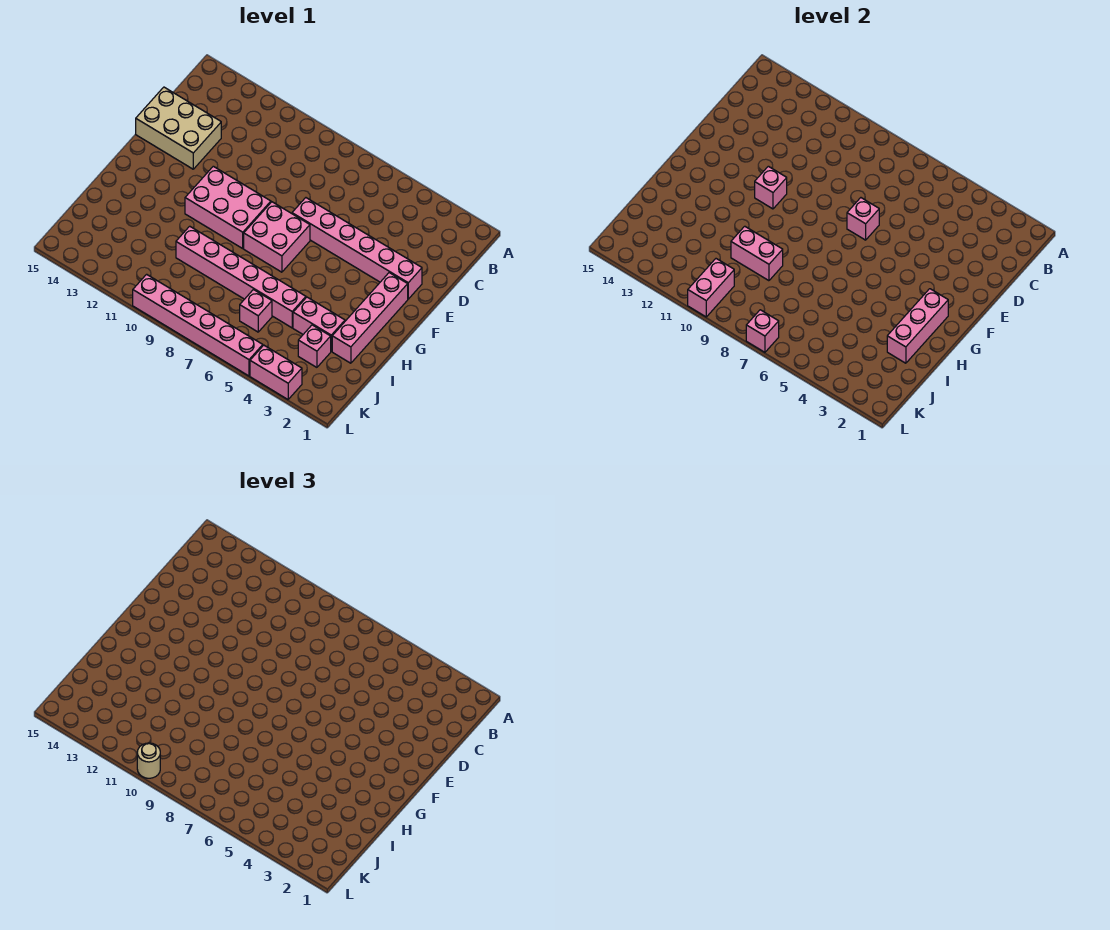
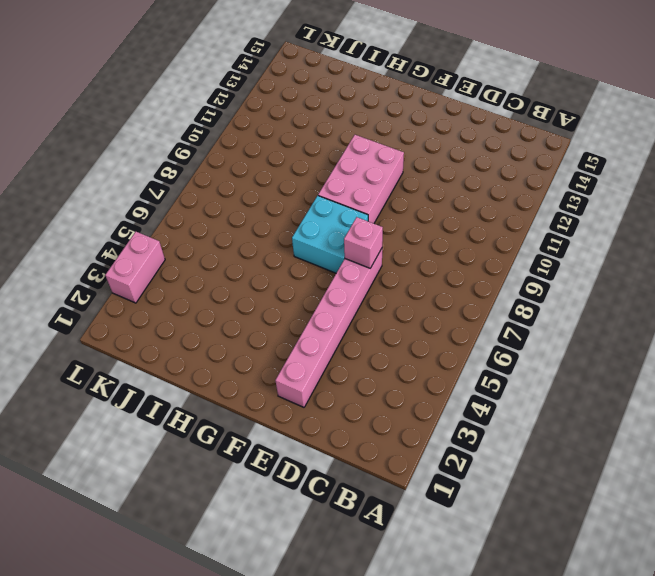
cyan brick F7:G8 level 1 -> pink brick F7:G8 level 1
none -> tan brick D13:E15 level 1
none -> pink brick F2:I2 level 1
none -> pink brick I3:I4 level 1

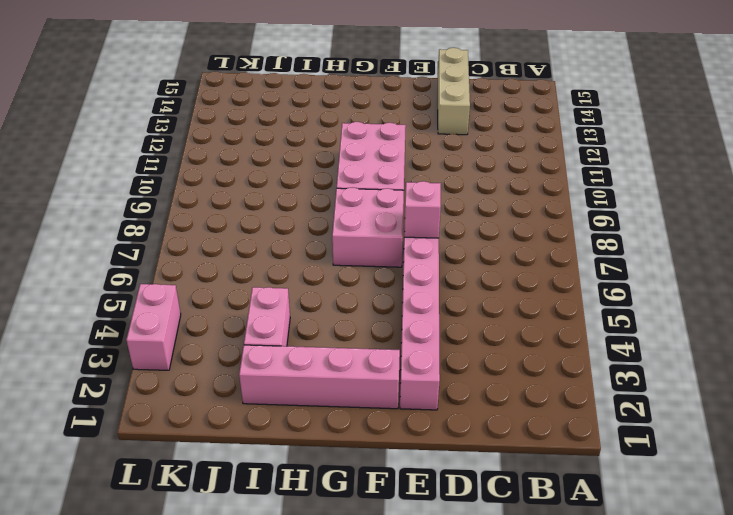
tan brick D13:D15 level 1 -> tan brick D13:E15 level 1
none -> pink brick I5:I10 level 1
none -> pink brick J3 level 1
none -> pink brick J6 level 1

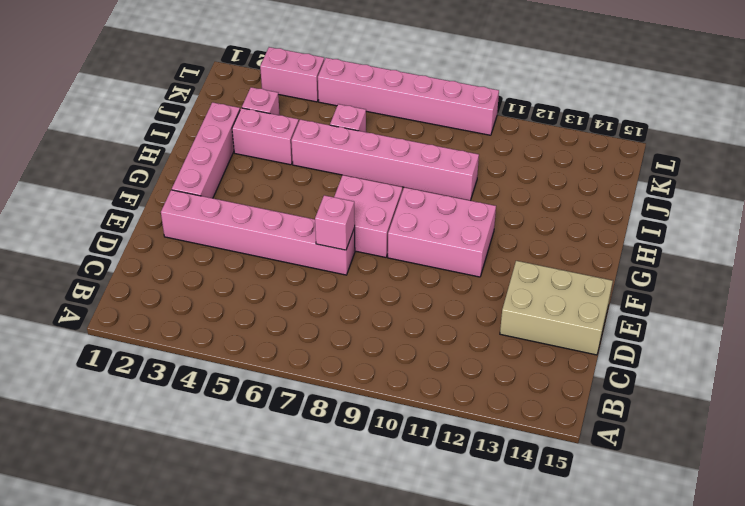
none -> pink brick F11 level 2
none -> pink brick G2:I2 level 2
none -> pink brick I9:I10 level 2

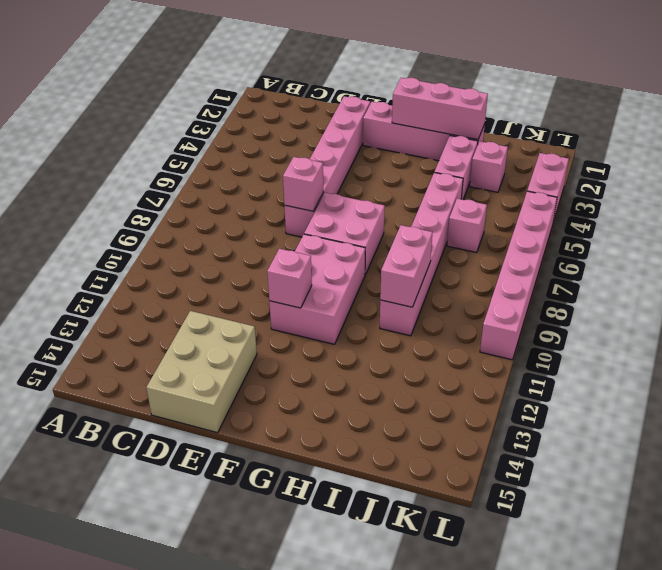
none -> pink brick K10:L10 level 2
none -> pink brick L7 level 2
none -> tan round brick L10 level 3

